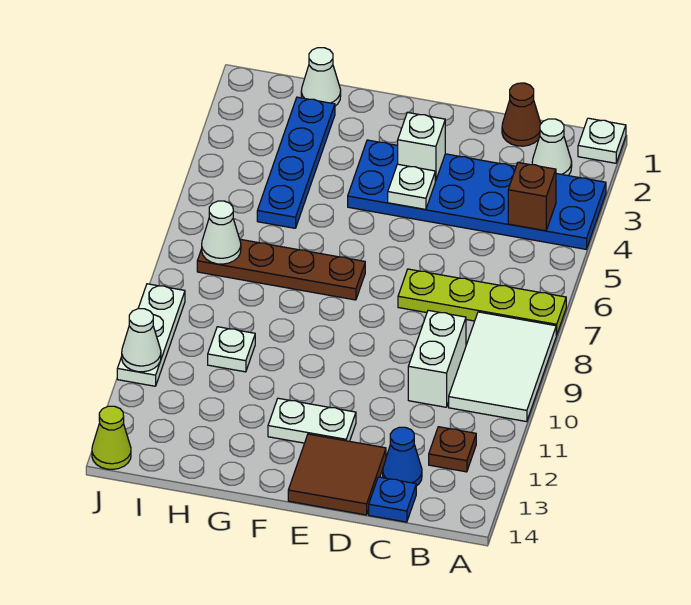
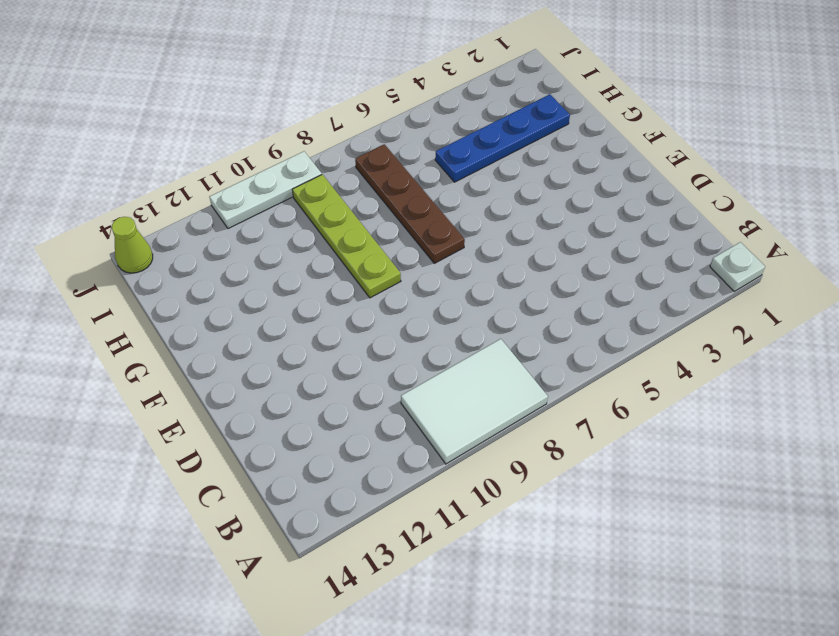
lime plate F9:I9 level 1 -> lime plate A7:D7 level 1
none -> blue plate A3:F4 level 1
none -> white cone B2 level 1
none -> brown plate B12 level 1

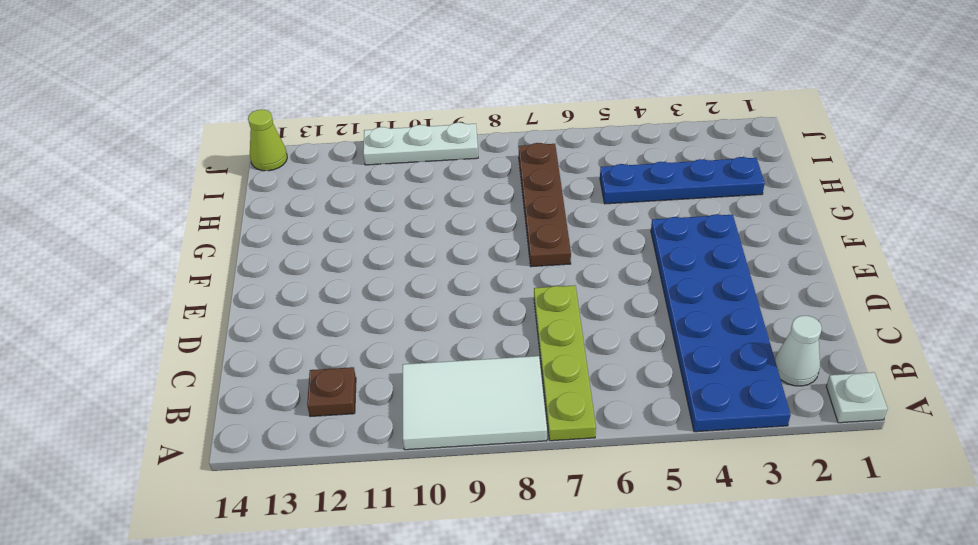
none -> brown cone C1 level 1
none -> white brick C9:C10 level 1
none -> blue cone C13 level 1

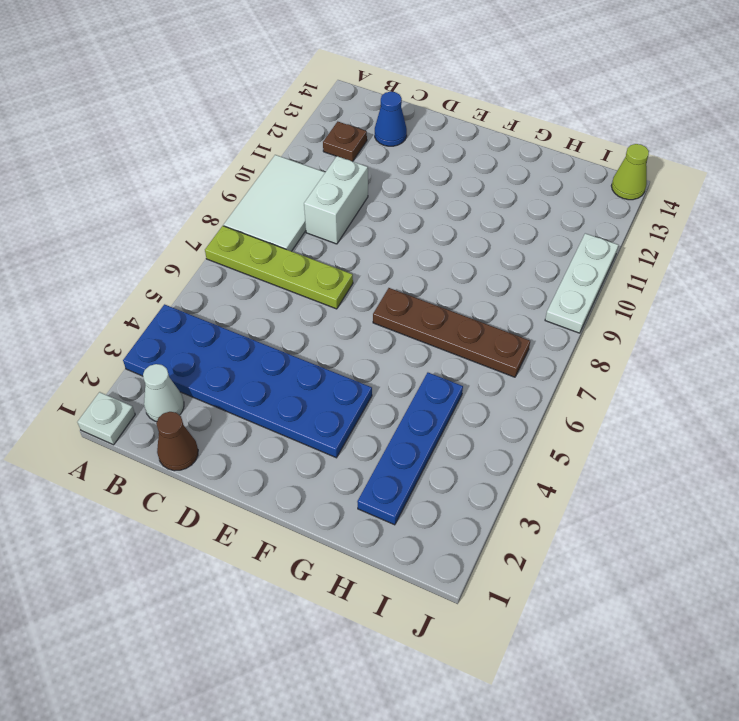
none -> blue plate C14 level 1
none -> brown tile D13:E14 level 1
none -> white plate E12:F12 level 1

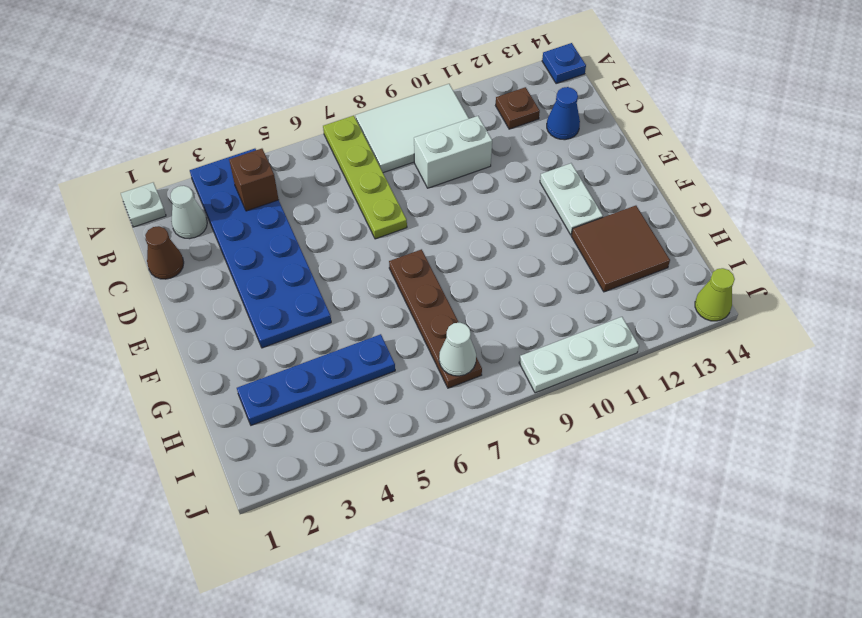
blue plate A14 level 1 -> blue plate C14 level 1
brown tile G12:H13 level 1 -> brown tile D13:E14 level 1
none -> white cone H1 level 1
none -> white plate H10 level 1
none -> white brick E3 level 2

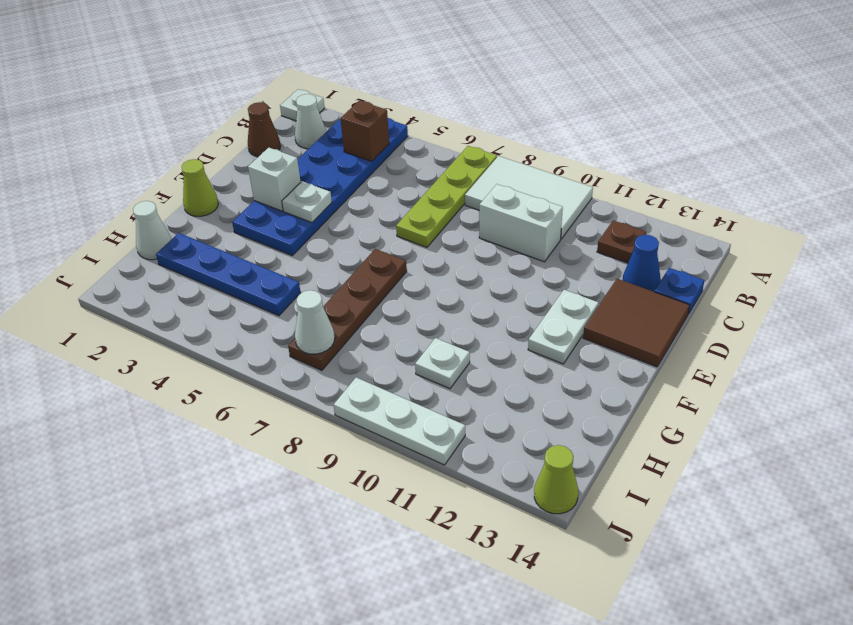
lime cone F1 level 1 -> none
none -> white cone J11 level 2

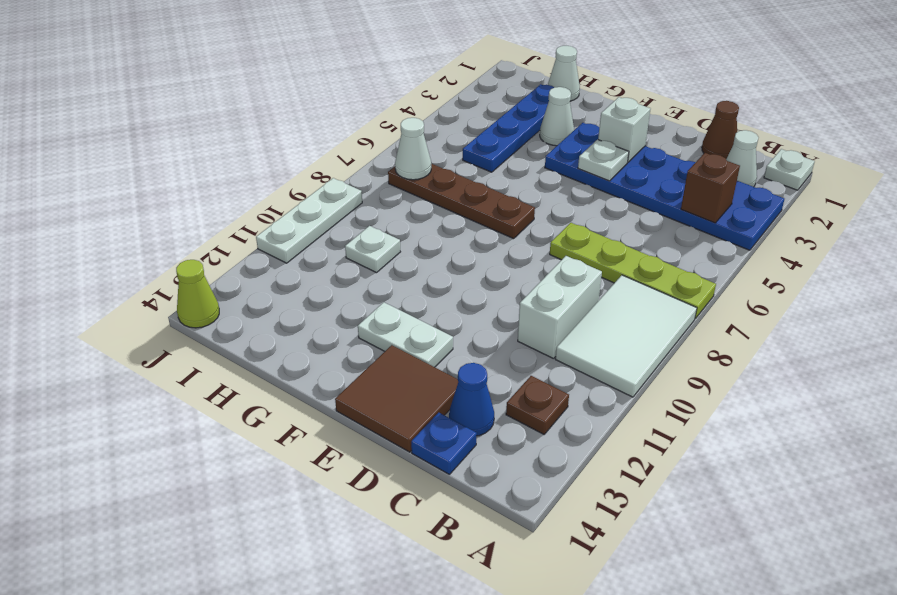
white cone G3 level 1 -> white cone J11 level 2

